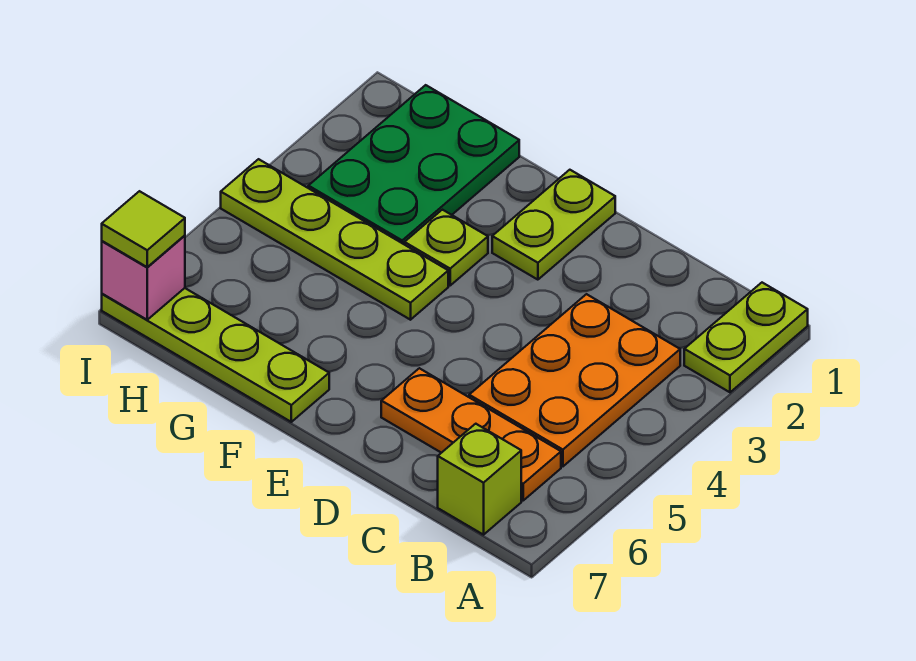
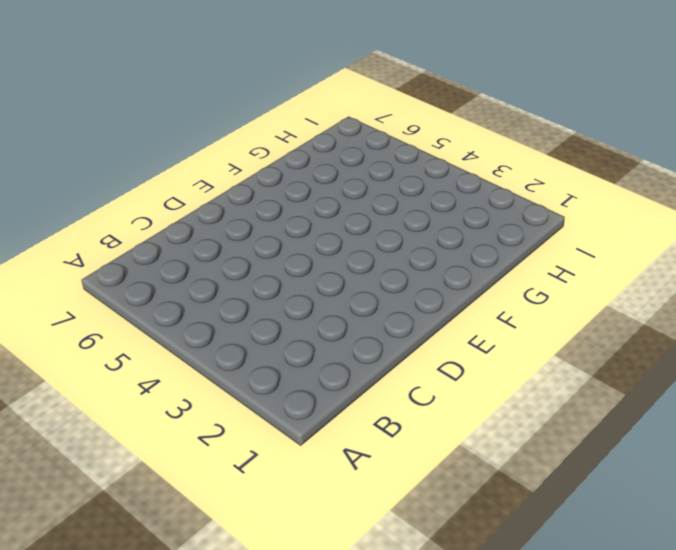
none -> lime plate A1:A2 level 1
none -> orange plate B3:C5 level 1

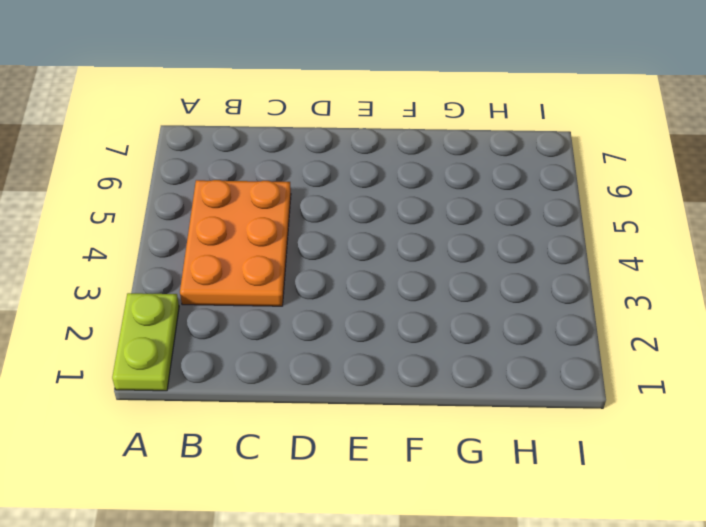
none -> orange plate B6:D6 level 1
none -> lime brick B7 level 1

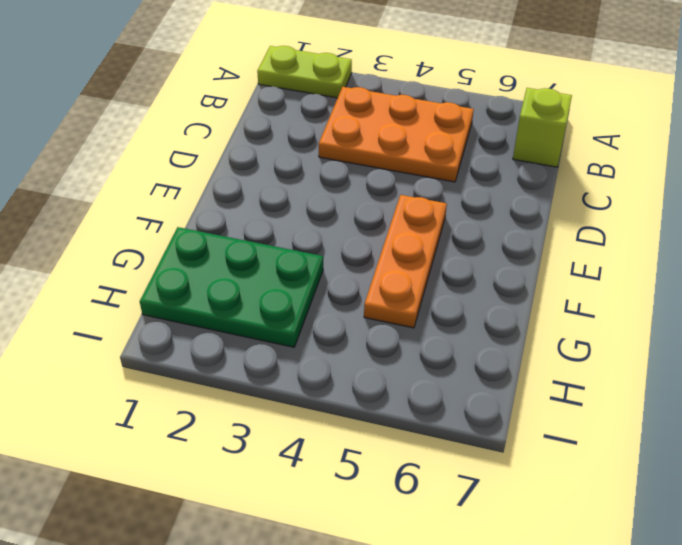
orange plate E5:G5 level 1 -> orange plate B6:D6 level 1
none -> lime plate E1:E2 level 1
none -> lime plate F3 level 1

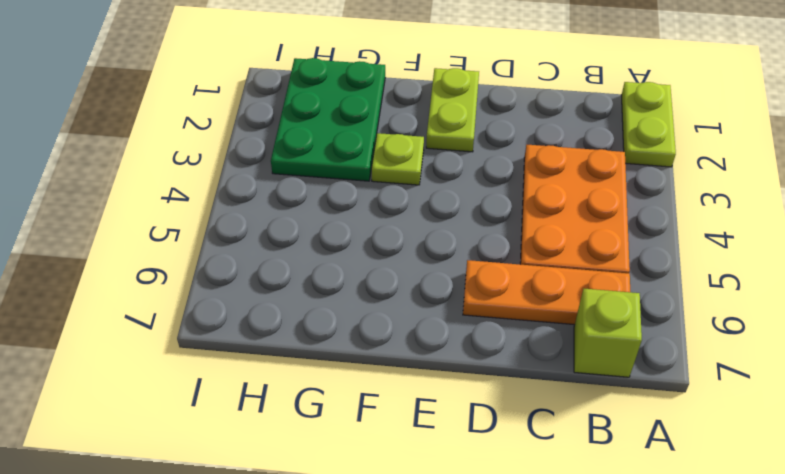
none -> lime plate F4:I4 level 1
none -> lime plate F7:I7 level 1

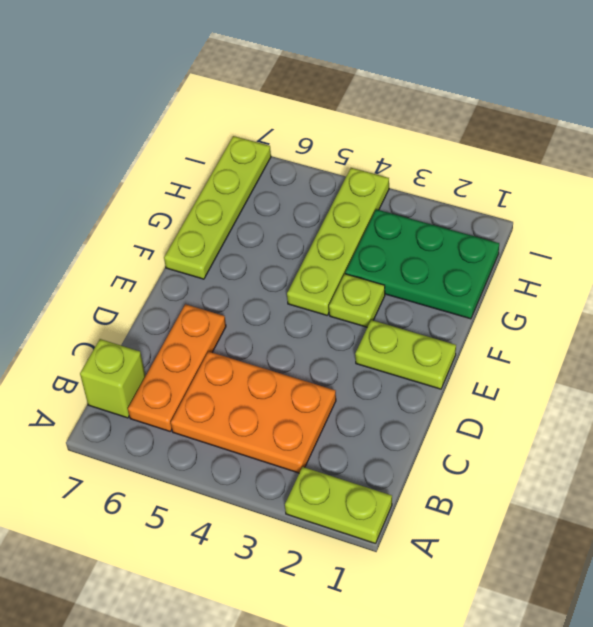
none -> pink brick I7 level 2
none -> lime tile I7 level 3

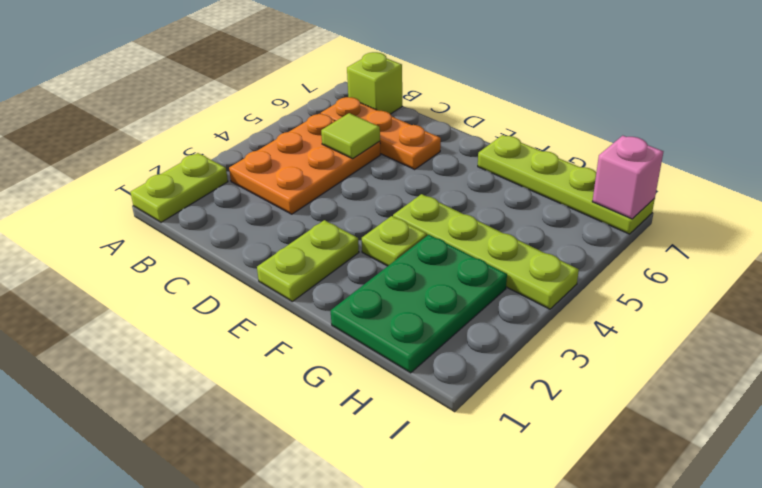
lime tile C5 level 2 -> lime tile I7 level 3

